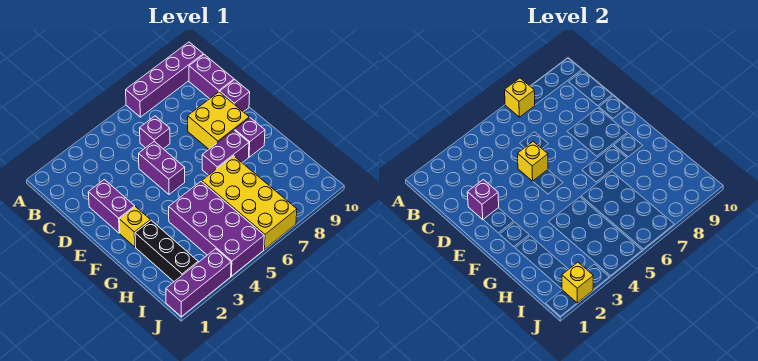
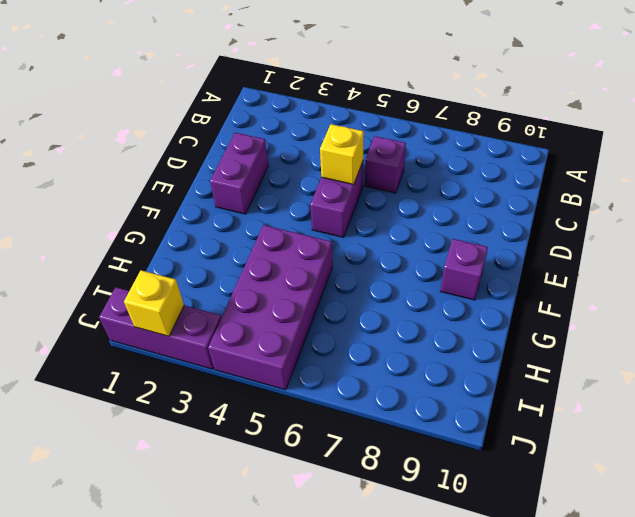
none -> purple brick A7:A10 level 1
none -> purple brick B10:C10 level 1
none -> yellow brick D8:E9 level 1

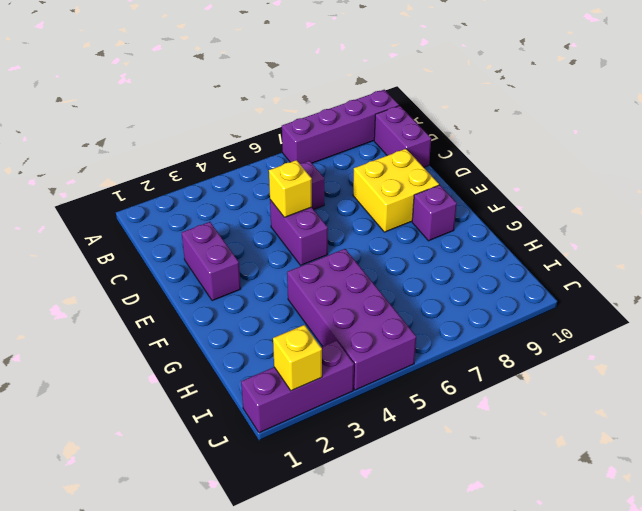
none -> purple brick D10 level 1
none -> yellow brick F2 level 1
none -> purple brick F7:F8 level 1

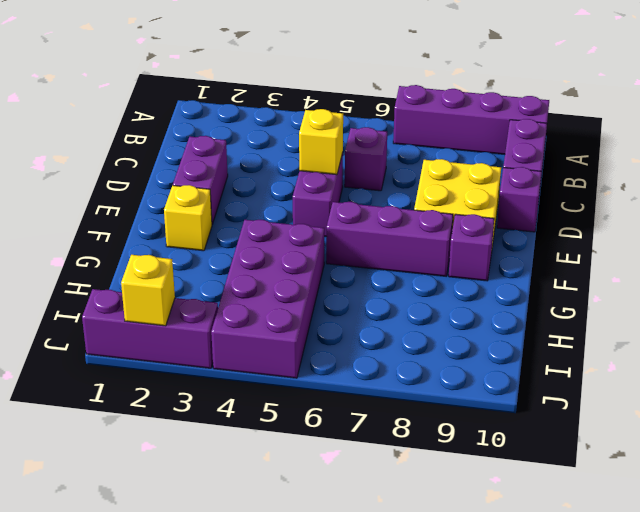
purple brick F6:F8 level 1 -> purple brick F7:F8 level 1
none -> black brick G2:I2 level 1
none -> yellow brick G6:J7 level 1
none -> yellow brick A7 level 2

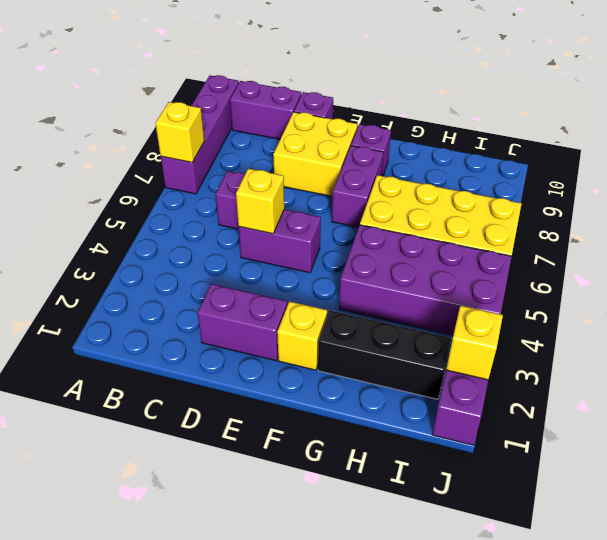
none -> purple brick D2 level 2

